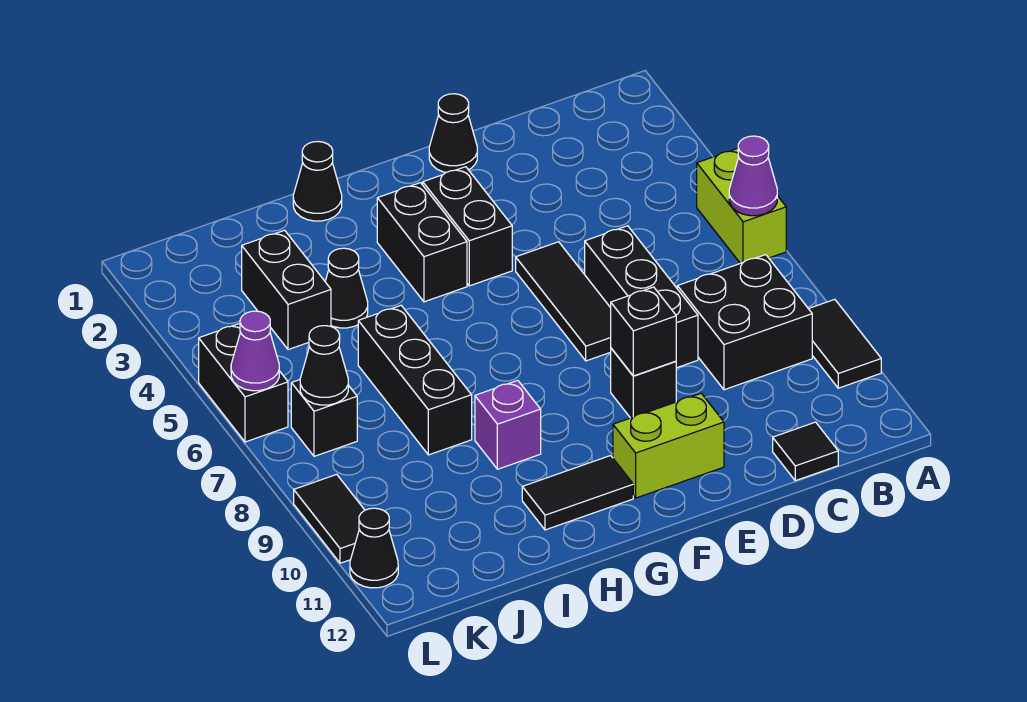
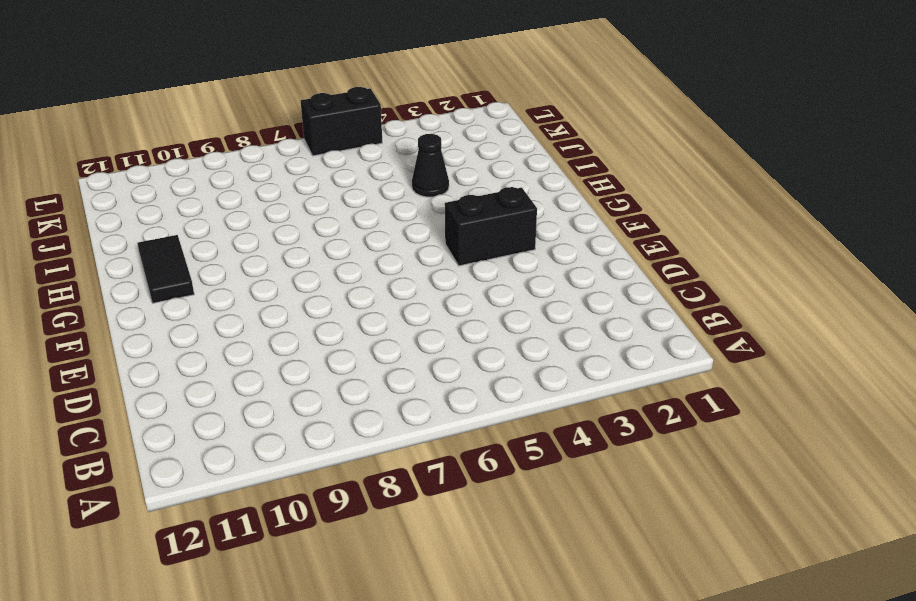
none -> lime brick A5:A6 level 1
none -> black tile A9:A10 level 1
none -> black brick B8:C9 level 1

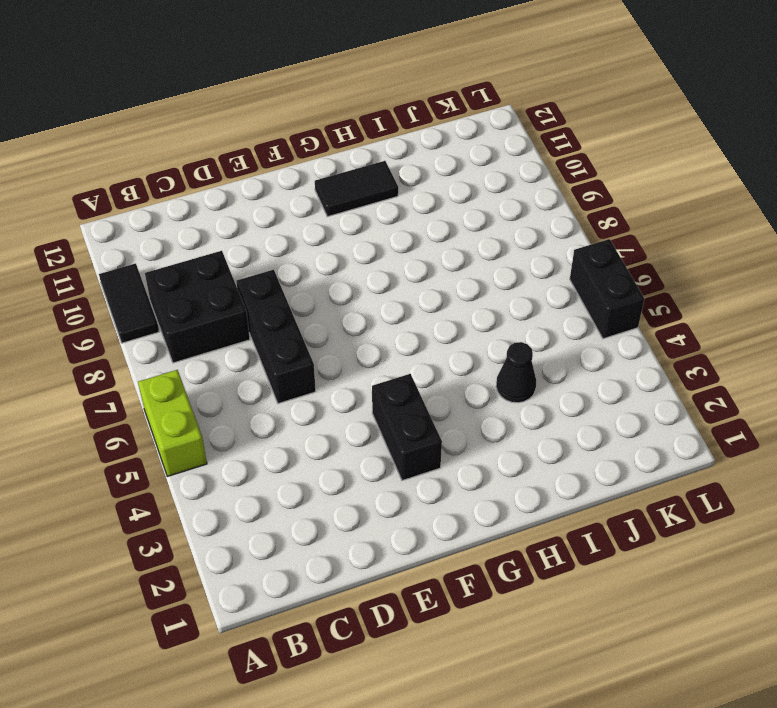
none -> black tile C12 level 1
none -> black cone E1 level 1
none -> black tile E5:E7 level 1

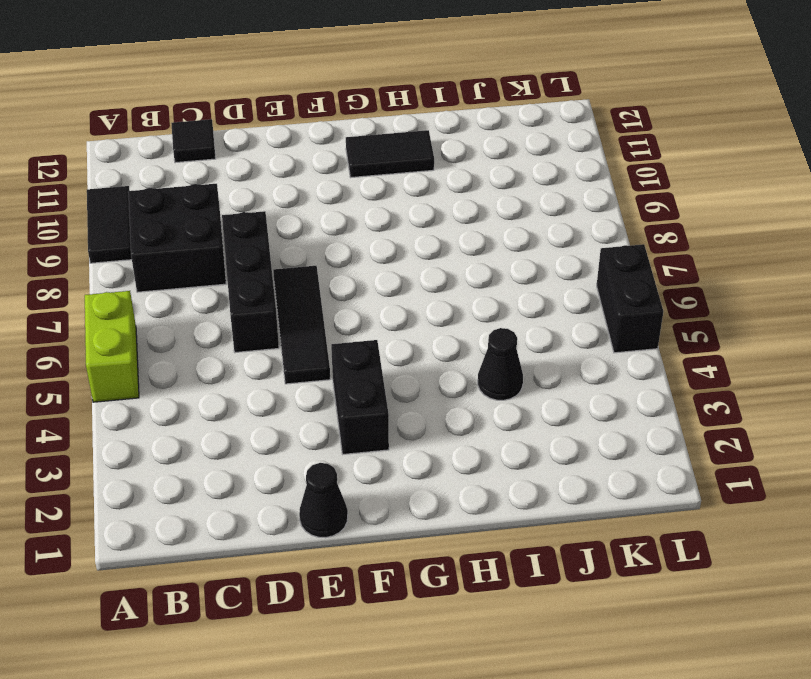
none -> black brick E9 level 1
none -> lime brick E11:F11 level 1
none -> black brick G3:G4 level 1

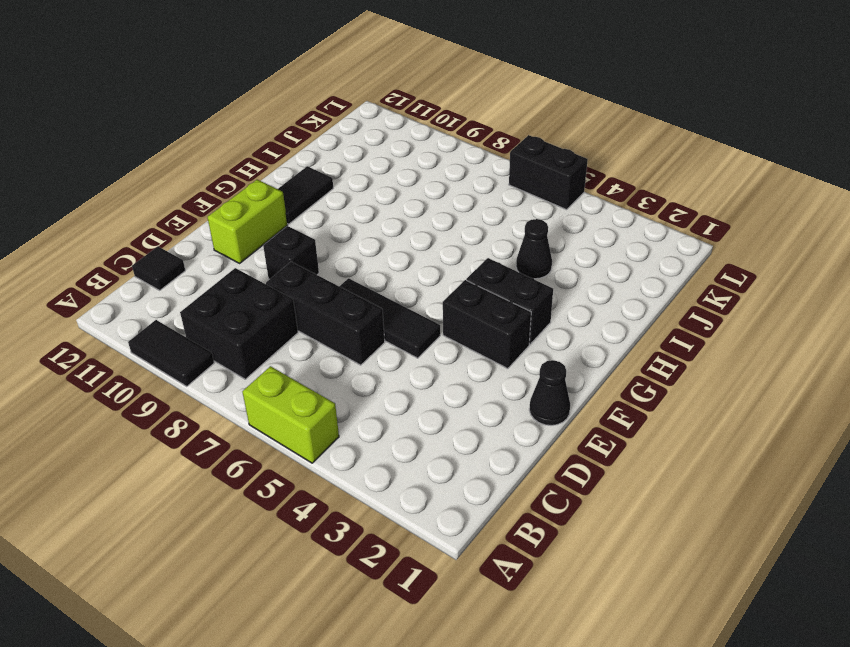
none -> black cone H1 level 1
none -> purple brick H9 level 1
none -> black brick I6:I8 level 1

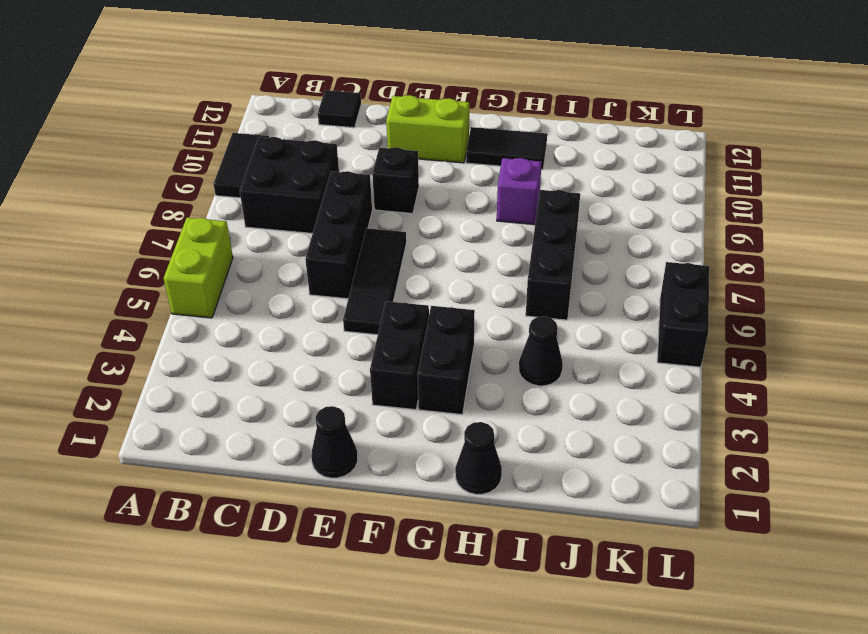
none -> black brick J3:J4 level 1
none -> black brick K7 level 1
none -> black tile L9:L10 level 1

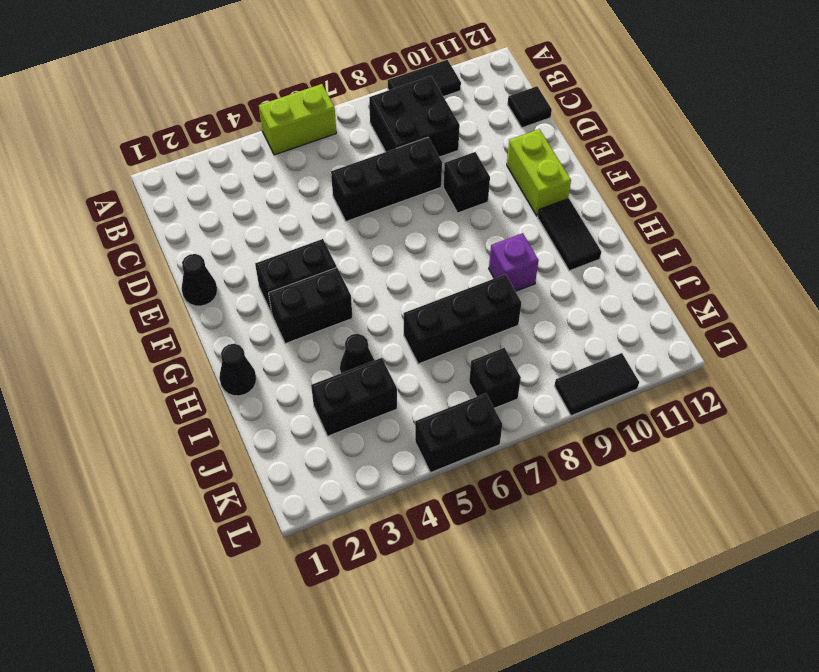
none -> black tile E5:E7 level 1
none -> black cone L11 level 1
none -> purple cone A6 level 2

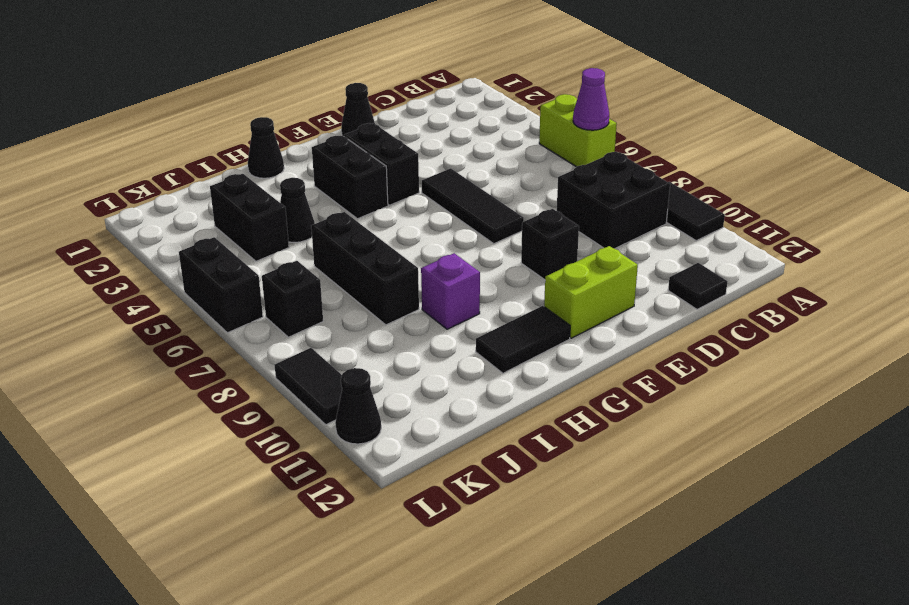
none -> black brick D6:D8 level 1
none -> black brick E9 level 2
none -> black cone K7 level 2

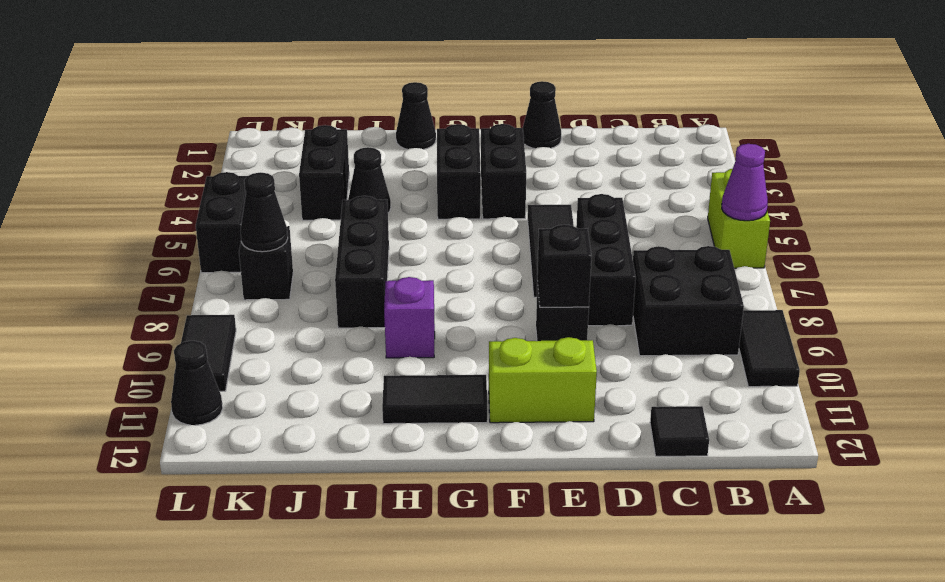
none -> purple cone L6 level 2

